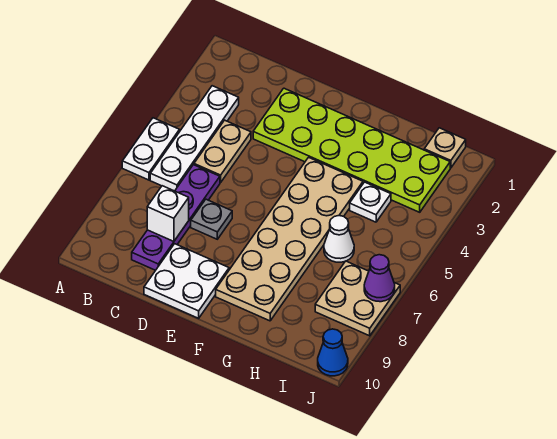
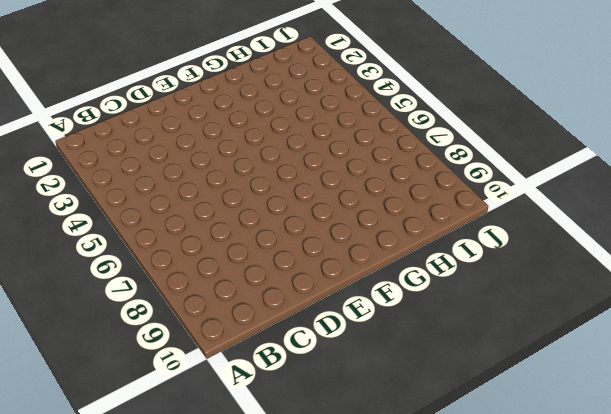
none -> white plate A5:A6 level 1
none -> white plate B3:B6 level 1
none -> tan plate C4:C5 level 1

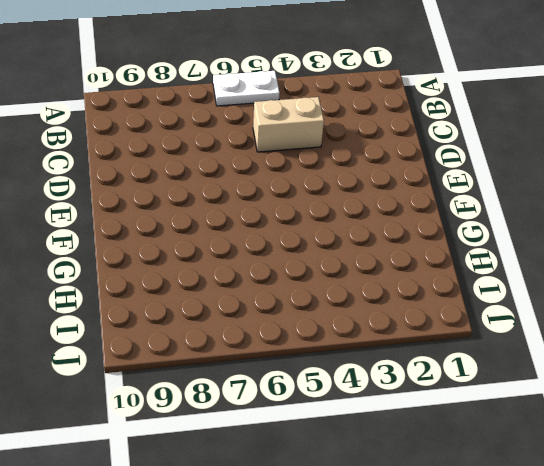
tan brick C4:C5 level 1 -> tan plate C4:C5 level 1
none -> white plate B3:B6 level 1
none -> purple plate C6:C9 level 1
none -> lime plate D2:I3 level 1

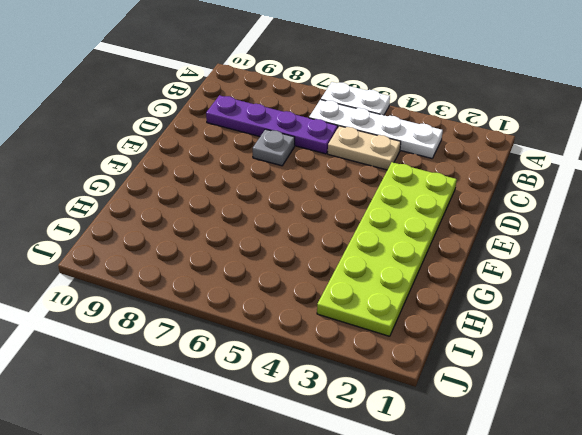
none -> white plate D9:E10 level 1
none -> tan plate F4:G9 level 1
none -> white plate H4 level 1

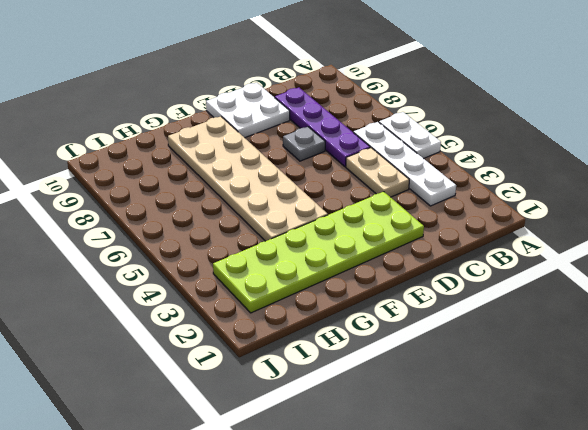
none -> white plate H4 level 1
none -> white cone H6 level 1
none -> tan plate I1 level 1

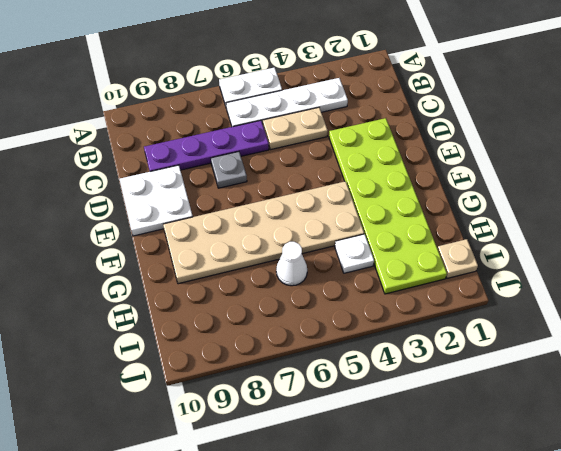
none -> tan plate I7:J8 level 1
none -> blue cone J10 level 1
none -> white brick C8 level 2

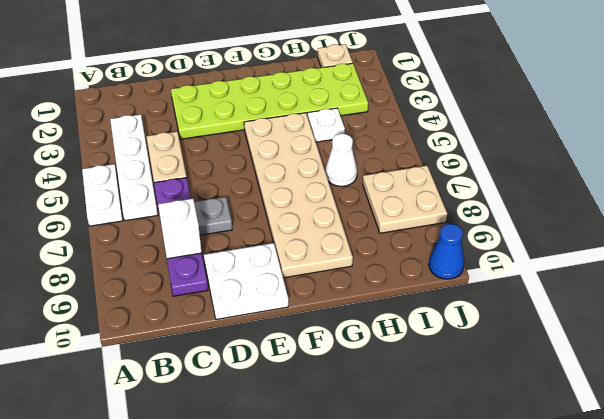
none -> purple cone J7 level 2

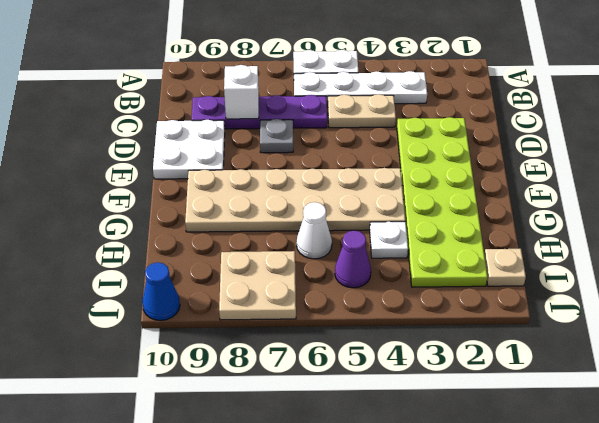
purple cone I5 level 1 -> purple cone J7 level 2

